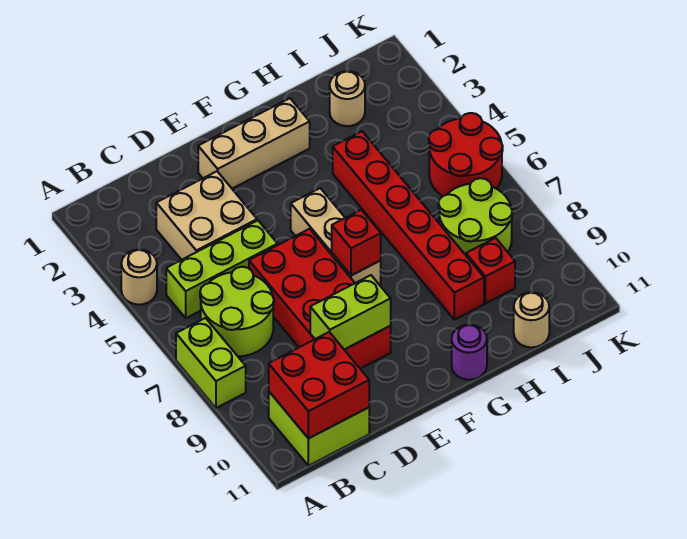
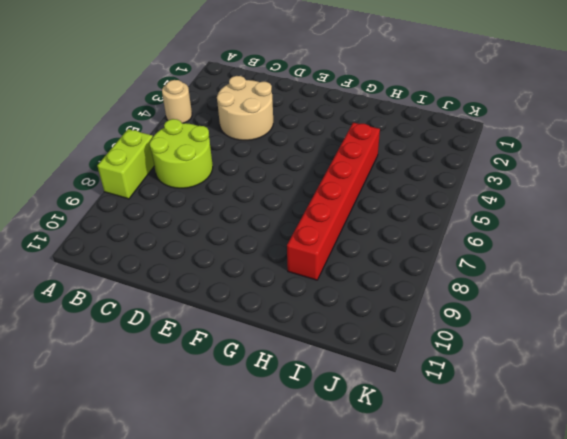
tan round brick C3:D4 level 1 -> tan brick C3:D4 level 1
none -> lime brick B5:D5 level 1
none -> lime brick B10:C11 level 1
none -> red brick D6:E9 level 1

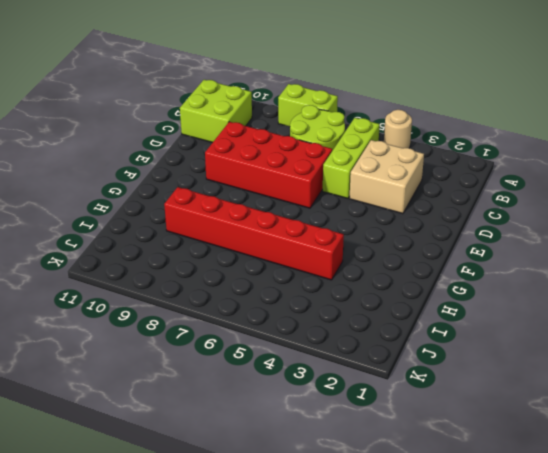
none -> tan brick E2:G2 level 1
none -> tan brick F5:F7 level 1
none -> purple round brick G11 level 1

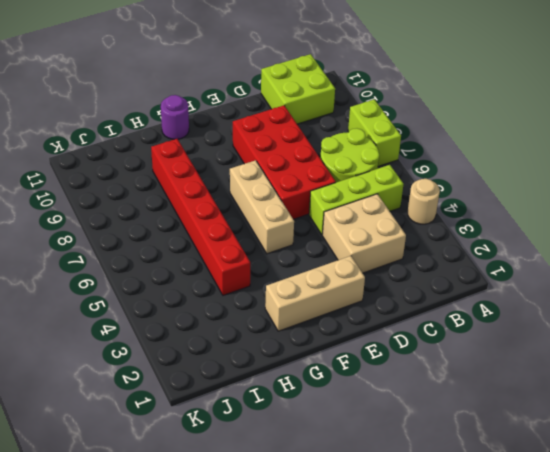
none -> tan round brick I2 level 1
none -> lime round brick I7:J8 level 1
none -> red brick I9 level 1

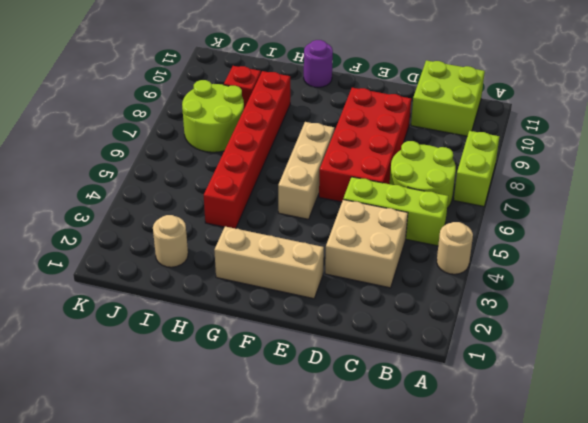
none -> tan round brick I11 level 1
none -> red round brick J5:K6 level 1
none -> red brick B10:C11 level 2

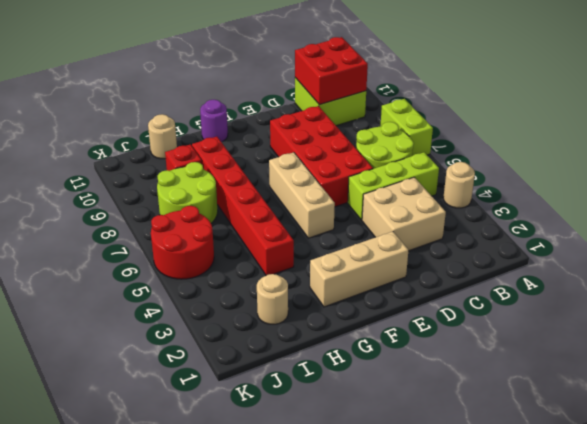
none -> lime brick D9:E9 level 2
none -> red brick F7 level 2

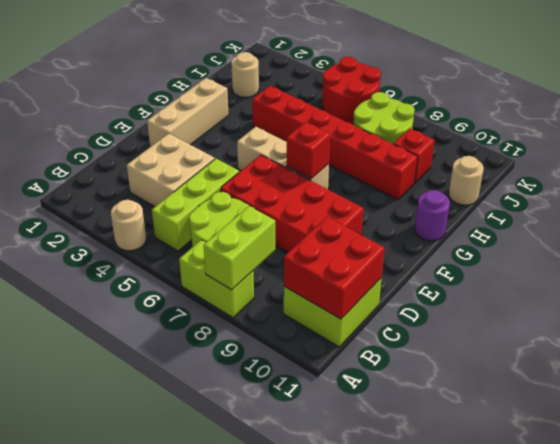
lime brick A8:B8 level 2 -> lime brick D9:E9 level 2

